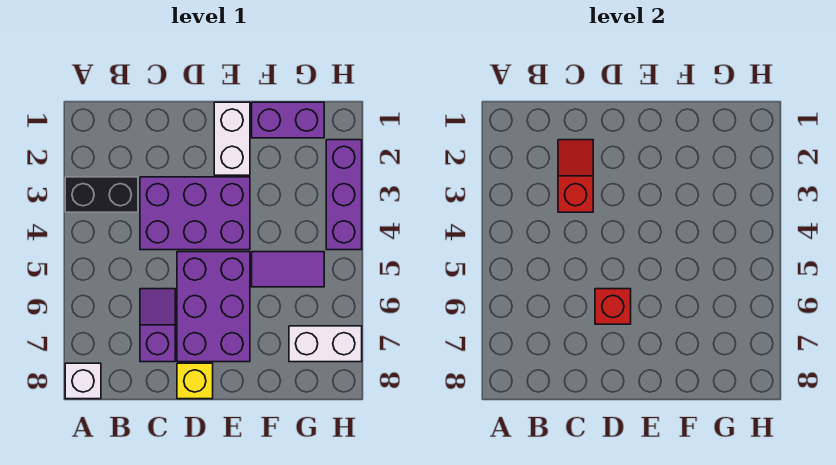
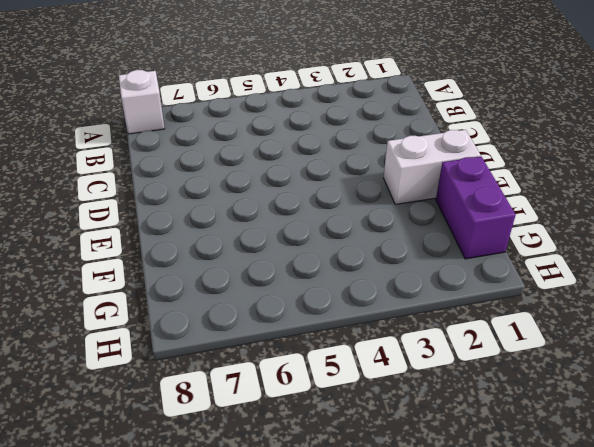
none -> black brick A3:B3 level 1
none -> purple brick C3:E4 level 1
none -> purple slope C6:C7 level 1 top 7

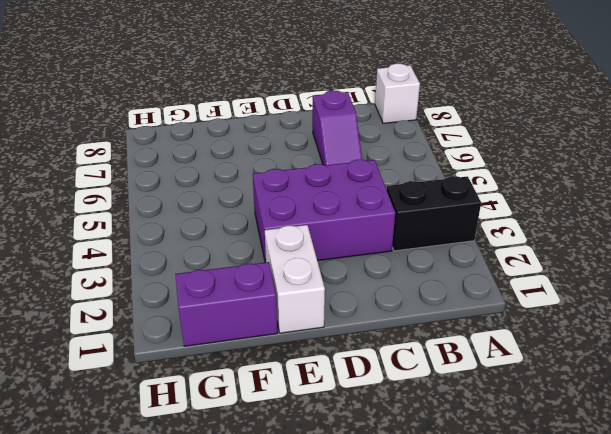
none -> purple brick D5:E7 level 1
none -> yellow brick D8 level 1
none -> purple tile F5:G5 level 1

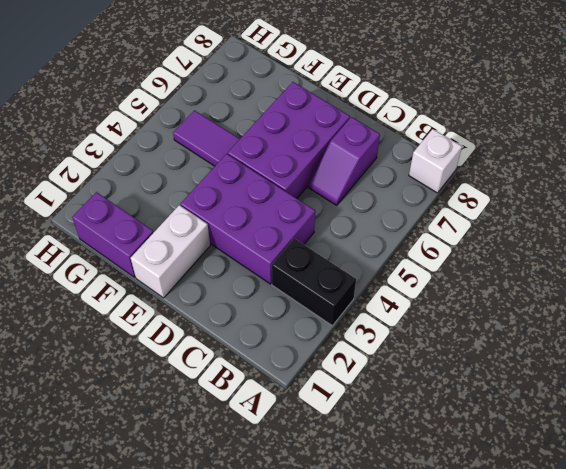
none -> yellow brick D8 level 1
none -> white brick G7:H7 level 1
none -> purple brick H2:H4 level 1

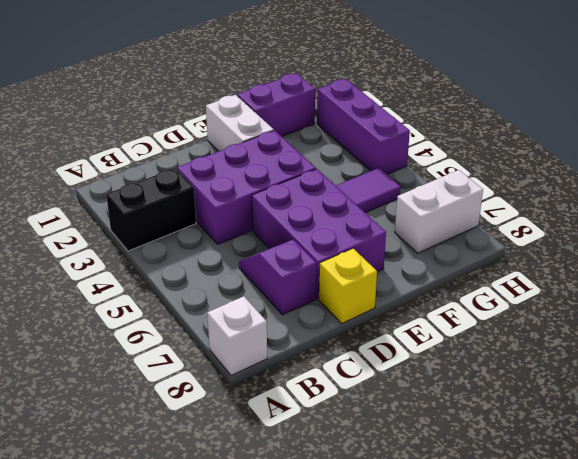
none -> red slope C2:C3 level 2 top 3
none -> red brick D6 level 2

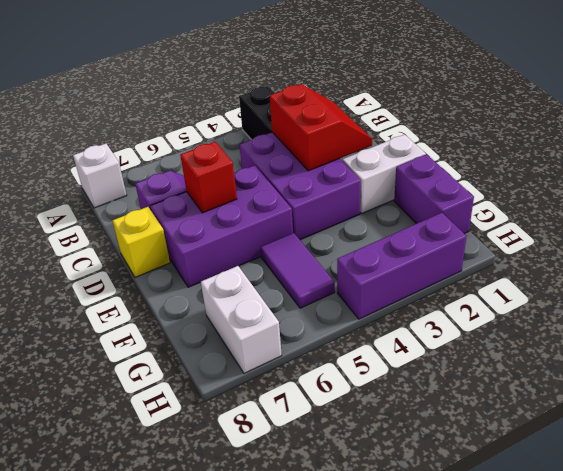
red slope C2:D3 level 2 top 3 -> red slope C2:C3 level 2 top 3

